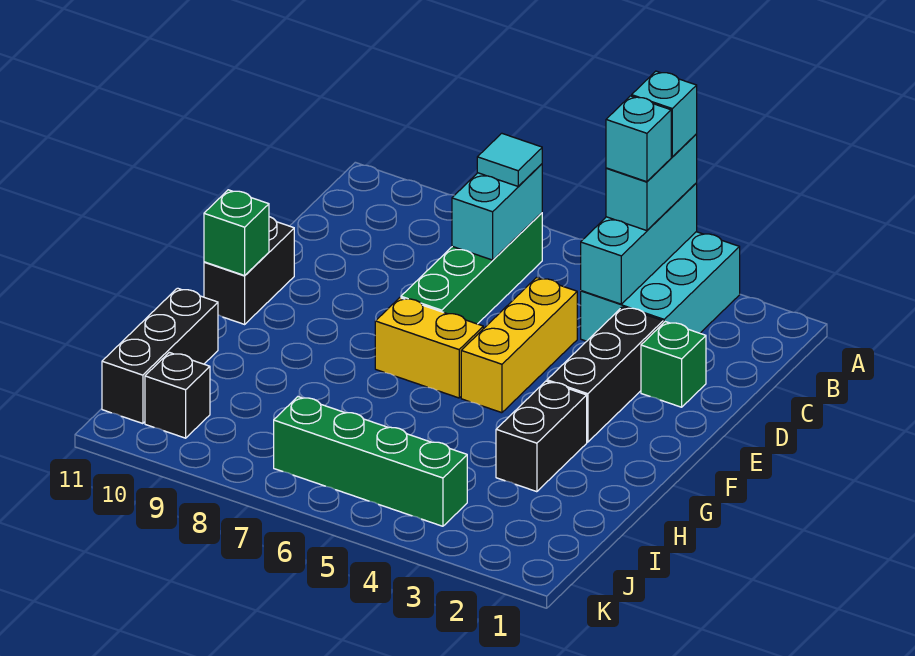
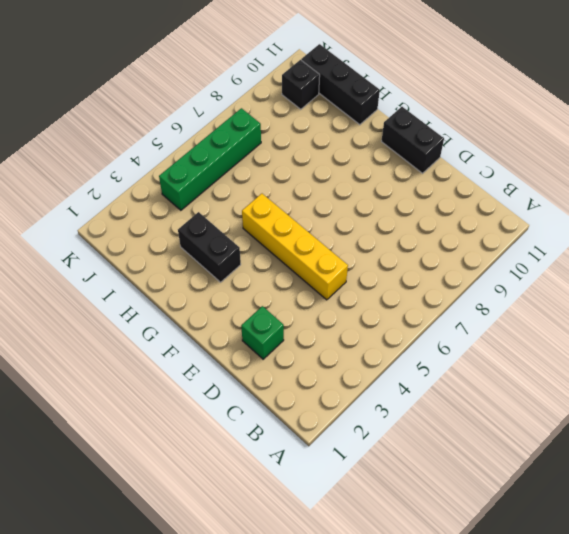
yellow brick D5:G5 level 1 -> yellow brick D5:F5 level 1
none -> cyan brick A3:C4 level 1
none -> green brick B7:E7 level 1
none -> black brick D3:F3 level 1

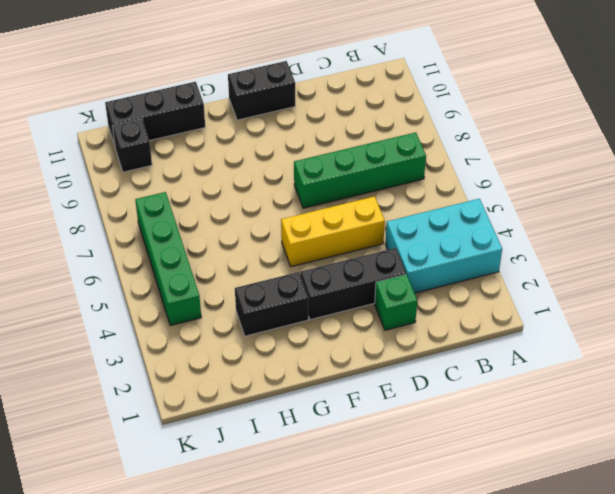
none -> yellow brick F6:F7 level 1
none -> cyan brick A4:C4 level 2
none -> cyan brick B7:C7 level 2

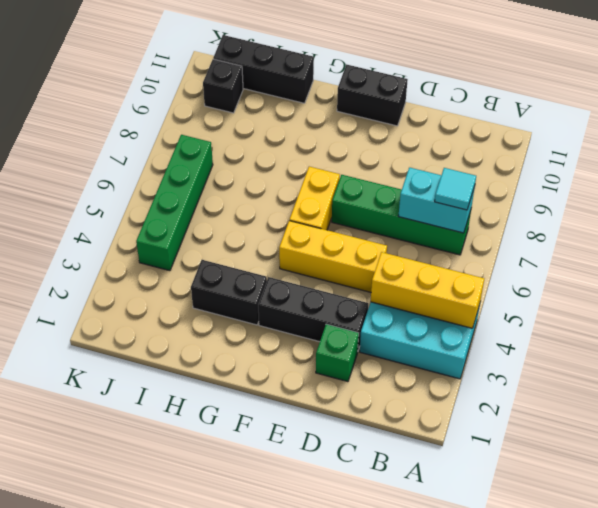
yellow brick A4:C4 level 2 -> cyan brick A4:C4 level 2
none -> green brick F11 level 2
none -> cyan brick A4:B4 level 3
none -> cyan brick A4 level 4

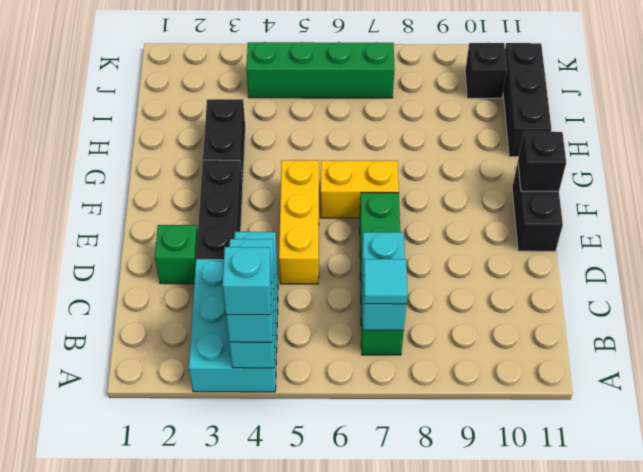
black brick F11 level 2 -> green brick F11 level 2
none -> cyan brick B4 level 4

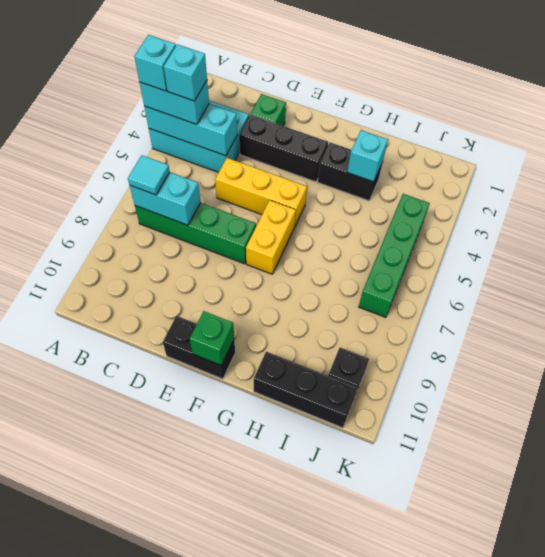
cyan brick H3 level 2 -> none

